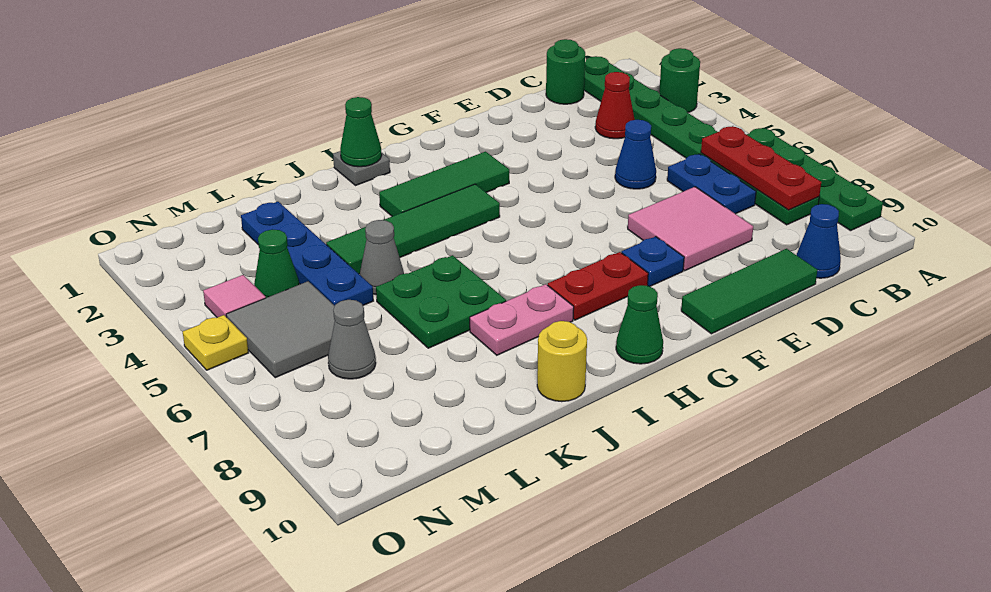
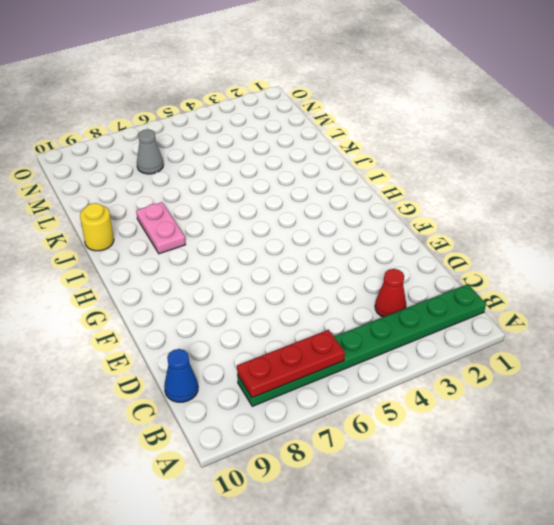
none -> green round brick A3 level 1
none -> green plate A6:A9 level 1
none -> green round brick C1 level 1

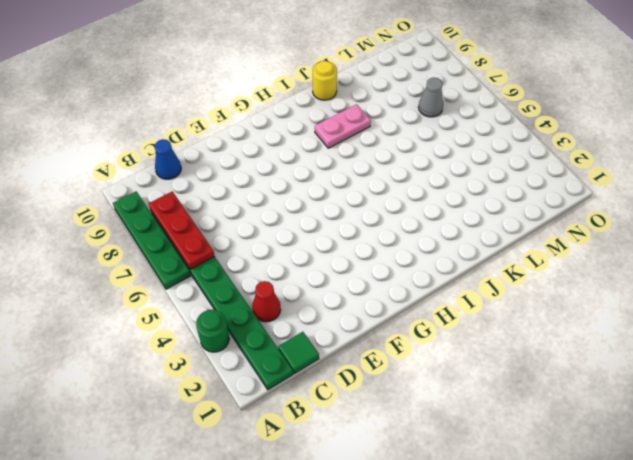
green tile C1 level 1 -> green round brick C1 level 1
none -> blue plate C6:C7 level 1
none -> blue cone D5 level 1
none -> pink tile D7:E8 level 1

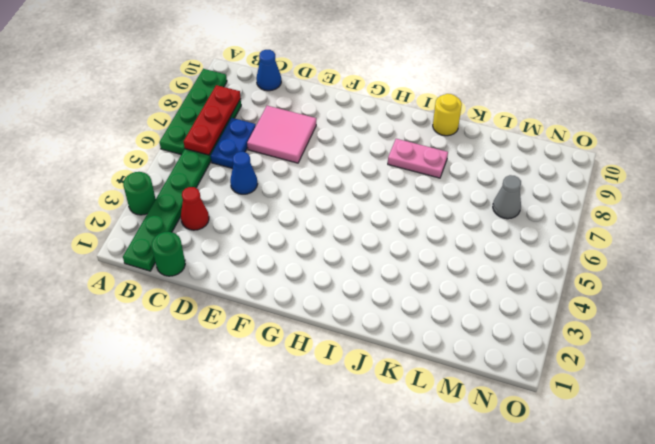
none -> green tile D10:F10 level 1
none -> blue plate F8 level 1
none -> green tile G3:I3 level 1

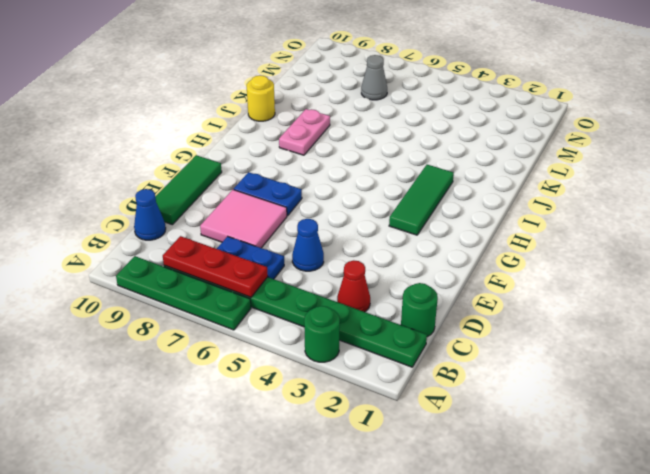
blue plate F7:F8 level 1 -> blue plate F8 level 1
none -> red plate G8:H8 level 1
none -> green tile H4:K4 level 1
none -> green cone H10 level 1

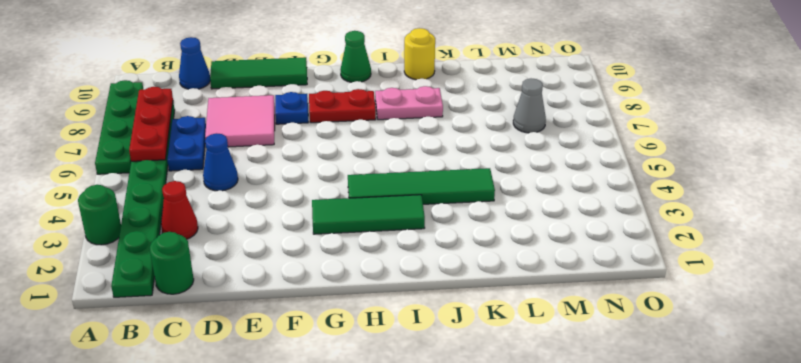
none -> grey plate I1 level 1
none -> green plate J6:K7 level 1
none -> grey cone K5 level 1

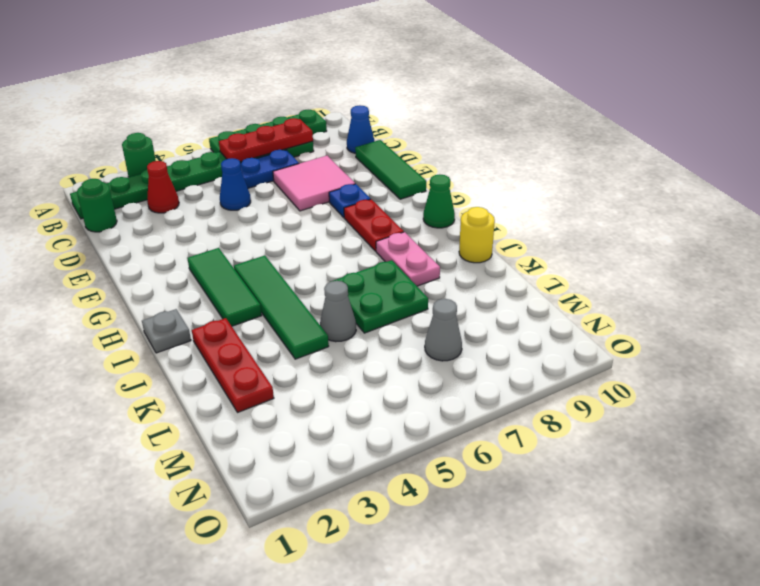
red plate J2:L2 level 1 -> blue plate L2:L5 level 1
none -> green cone M4 level 1
none -> grey tile M5:N6 level 1
none -> pink tile N4 level 1

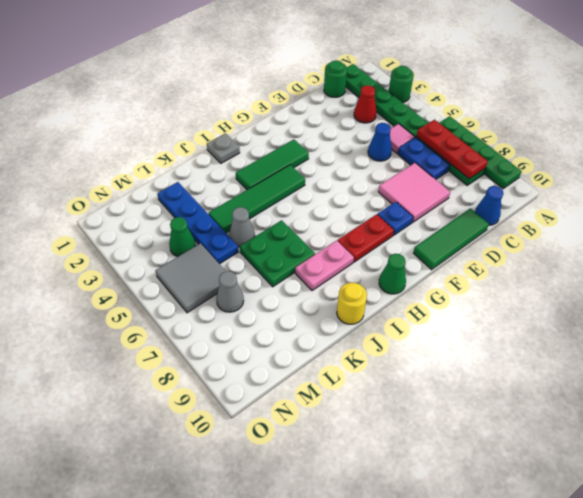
pink tile C5 level 1 -> pink tile N4 level 1
none -> yellow plate O5 level 1
none -> green cone I1 level 2

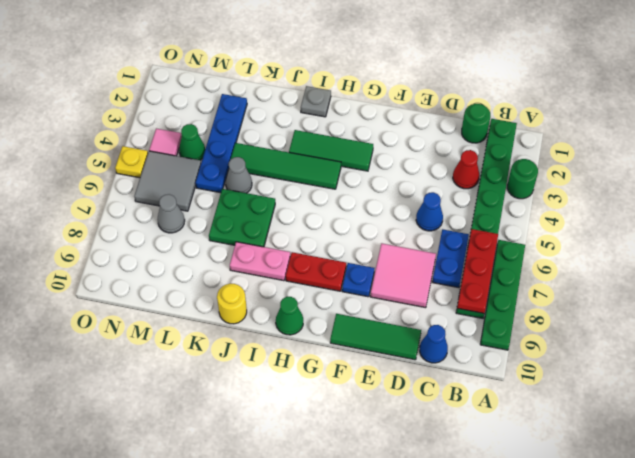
none -> green cone I1 level 2

